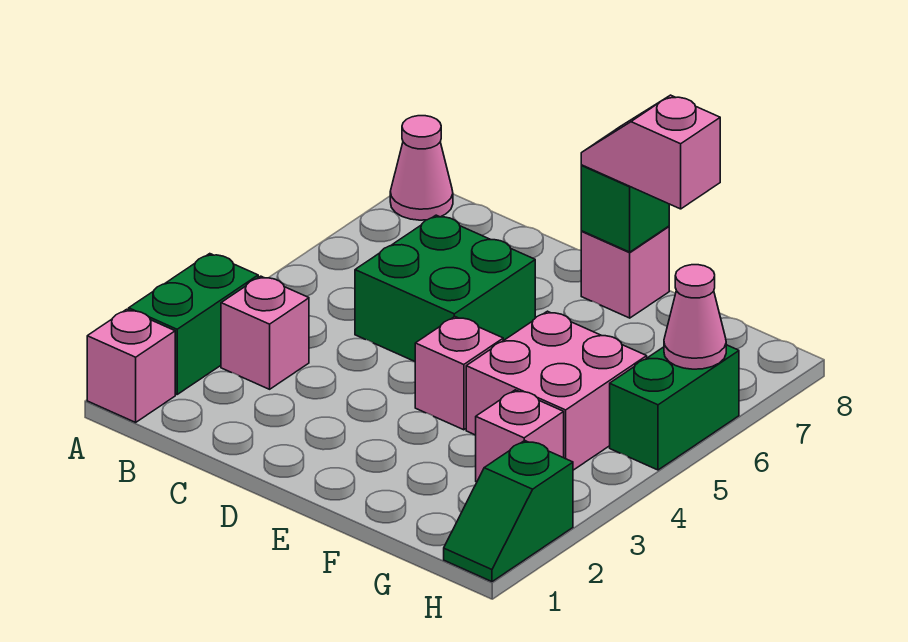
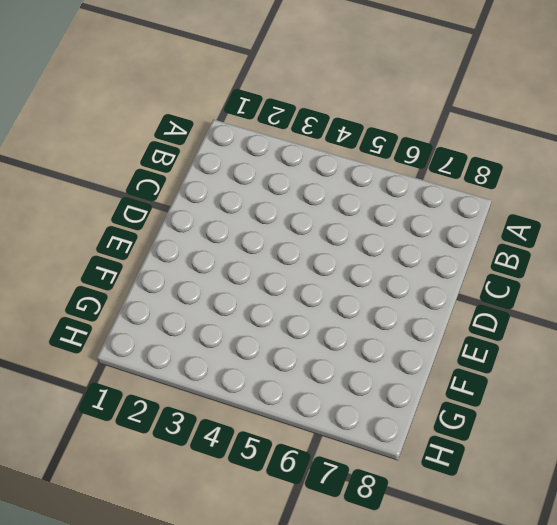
none -> pink brick A1 level 1
none -> green brick A2:A3 level 1
none -> pink cone A8 level 1

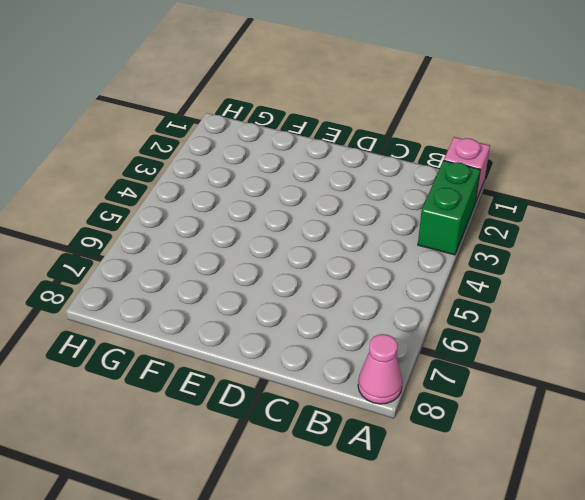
none -> pink brick B3 level 1
none -> green brick C5:D6 level 1
none -> pink brick E4 level 1

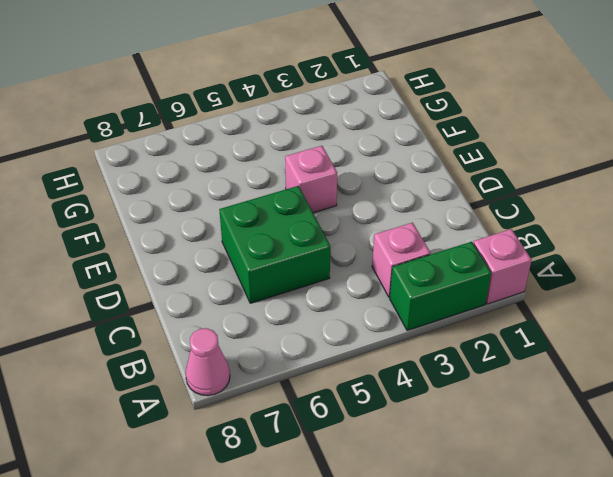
none -> pink brick E8 level 1
none -> pink brick F4:G5 level 1
none -> pink brick G3 level 1

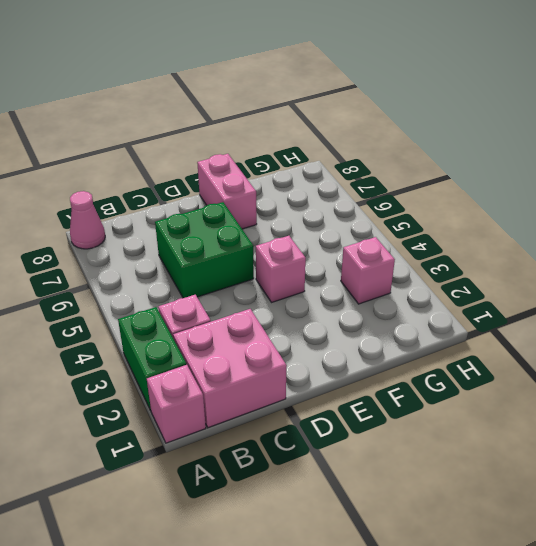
pink brick B1:C2 level 1 -> pink brick F4:G5 level 1
pink brick E7:E8 level 1 -> pink brick E8 level 1
none -> green slope H1:H2 level 1 top 2
none -> green brick H5:H6 level 1
none -> green brick E8 level 2

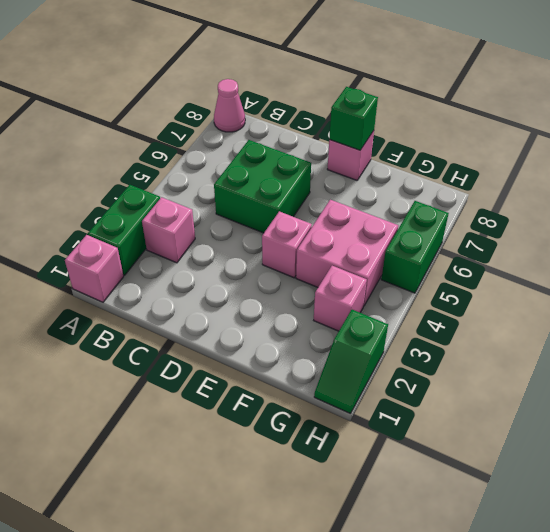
none -> pink cone H6 level 2
none -> pink slope E8:F8 level 3 top F

